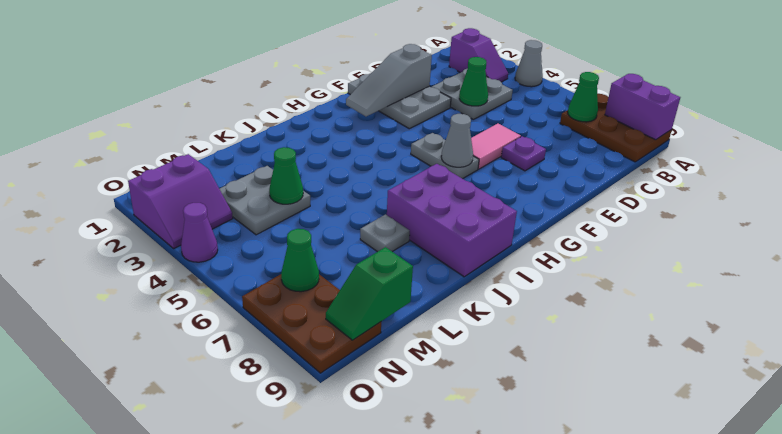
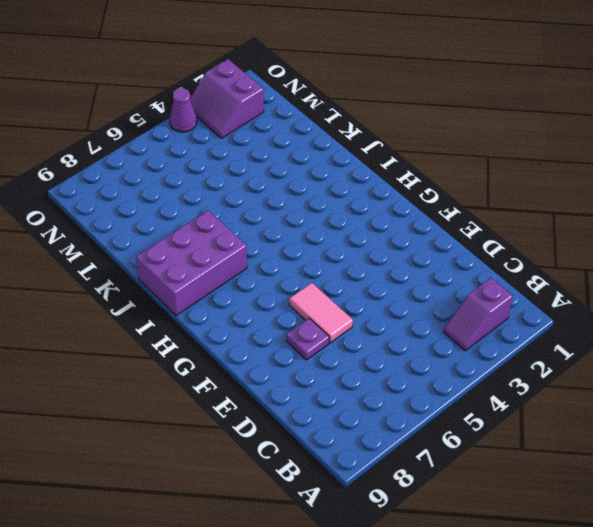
none -> grey cone A4 level 1
none -> brown plate A7:B9 level 1
none -> grey plate C3:D4 level 1

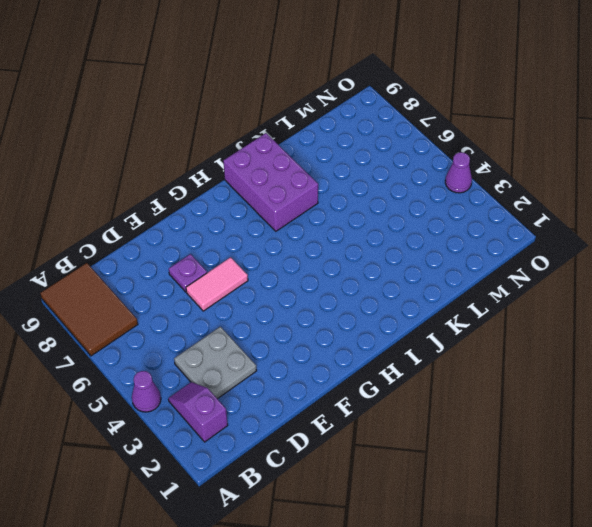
purple cone A4 level 1 -> grey cone A4 level 1
brown tile A7:B9 level 1 -> brown plate A7:B9 level 1
none -> grey plate E1:F3 level 1
none -> grey plate G5:G6 level 1
none -> grey plate K7 level 1

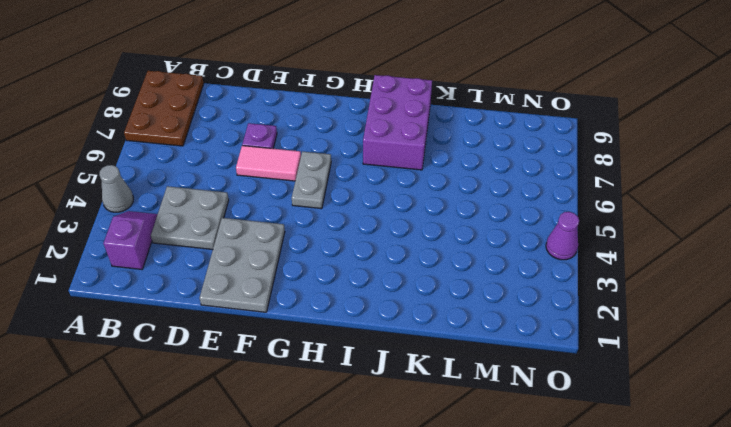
none -> grey plate K7 level 1
none -> grey plate L3:M4 level 1
none -> purple slope N2:O3 level 1 top 2

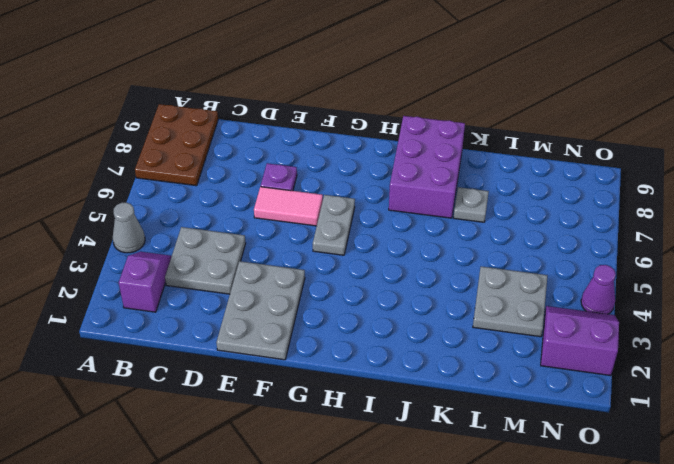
none -> brown plate N7:O9 level 1
none -> purple brick A8:A9 level 2
none -> green cone B7 level 2

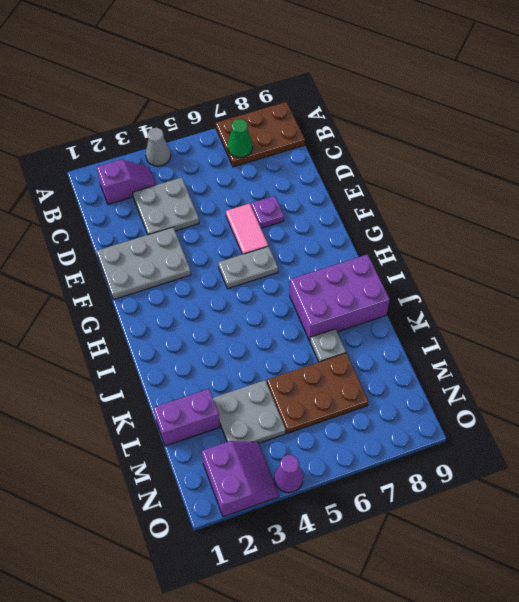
purple brick L1:L2 level 1 -> purple brick A8:A9 level 2
brown plate L5:M7 level 1 -> brown plate N7:O9 level 1
none -> green cone D4 level 2
none -> grey slope E2:G2 level 2 top E
none -> grey cone G6 level 2

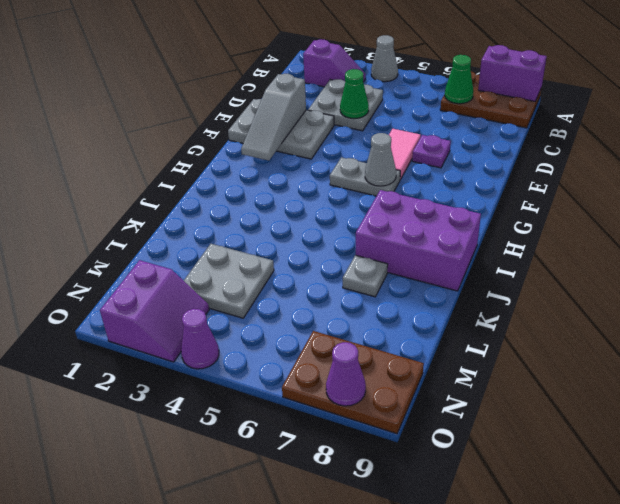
purple cone O8 level 2 -> none
none -> green cone L4 level 2
none -> green slope M9:N9 level 2 top M
none -> green cone N7 level 2

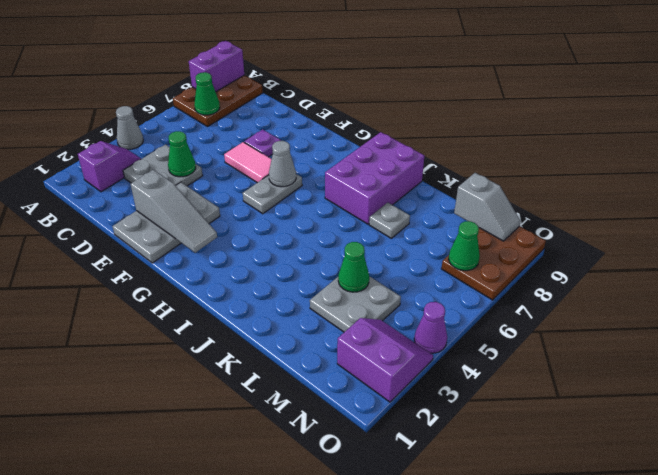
grey slope M9:N9 level 2 top M -> green slope M9:N9 level 2 top M

